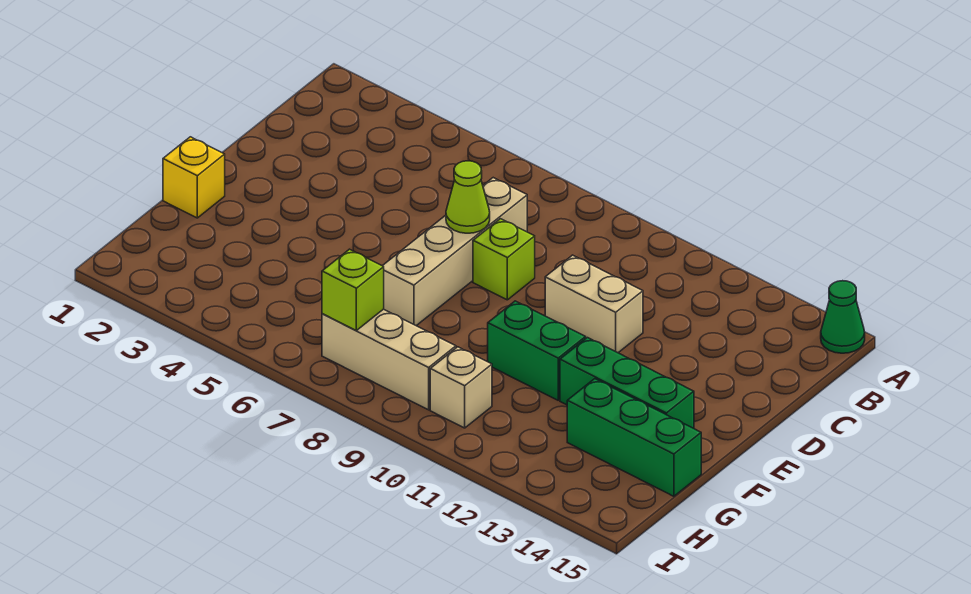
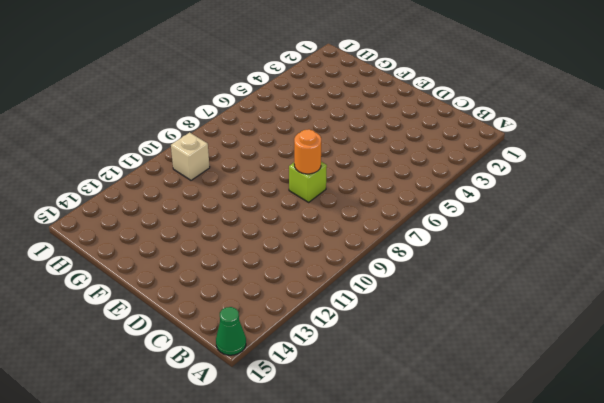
orange round brick D8 level 2 -> none
none -> tan brick C7:F7 level 1
none -> tan brick D10:D11 level 1
none -> yellow brick F1 level 1

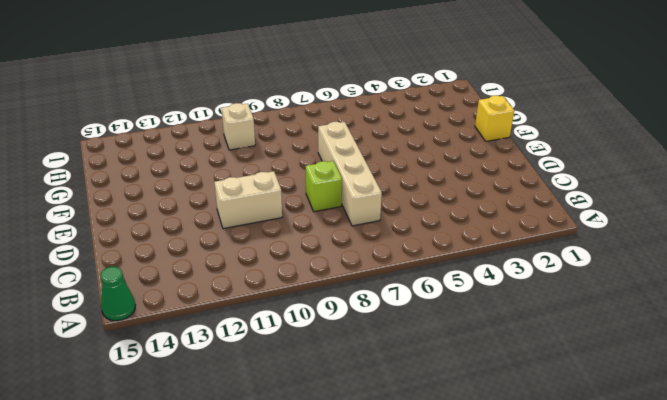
none -> green brick F10:F11 level 1
none -> green brick F12:F14 level 1
none -> green brick G13:G15 level 1

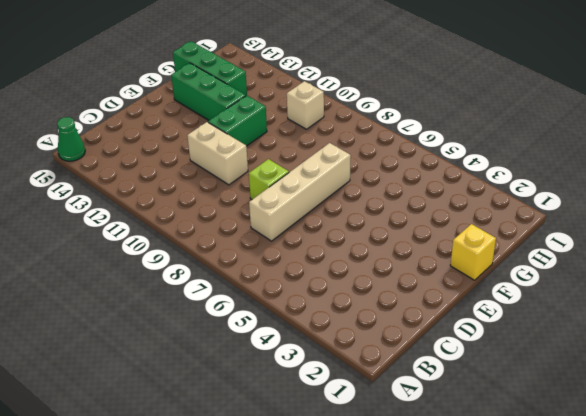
green brick E11:F11 level 1 -> green brick F10:F11 level 1
none -> tan brick H7:H9 level 1
none -> lime cone D7 level 2
none -> lime brick H7 level 2

